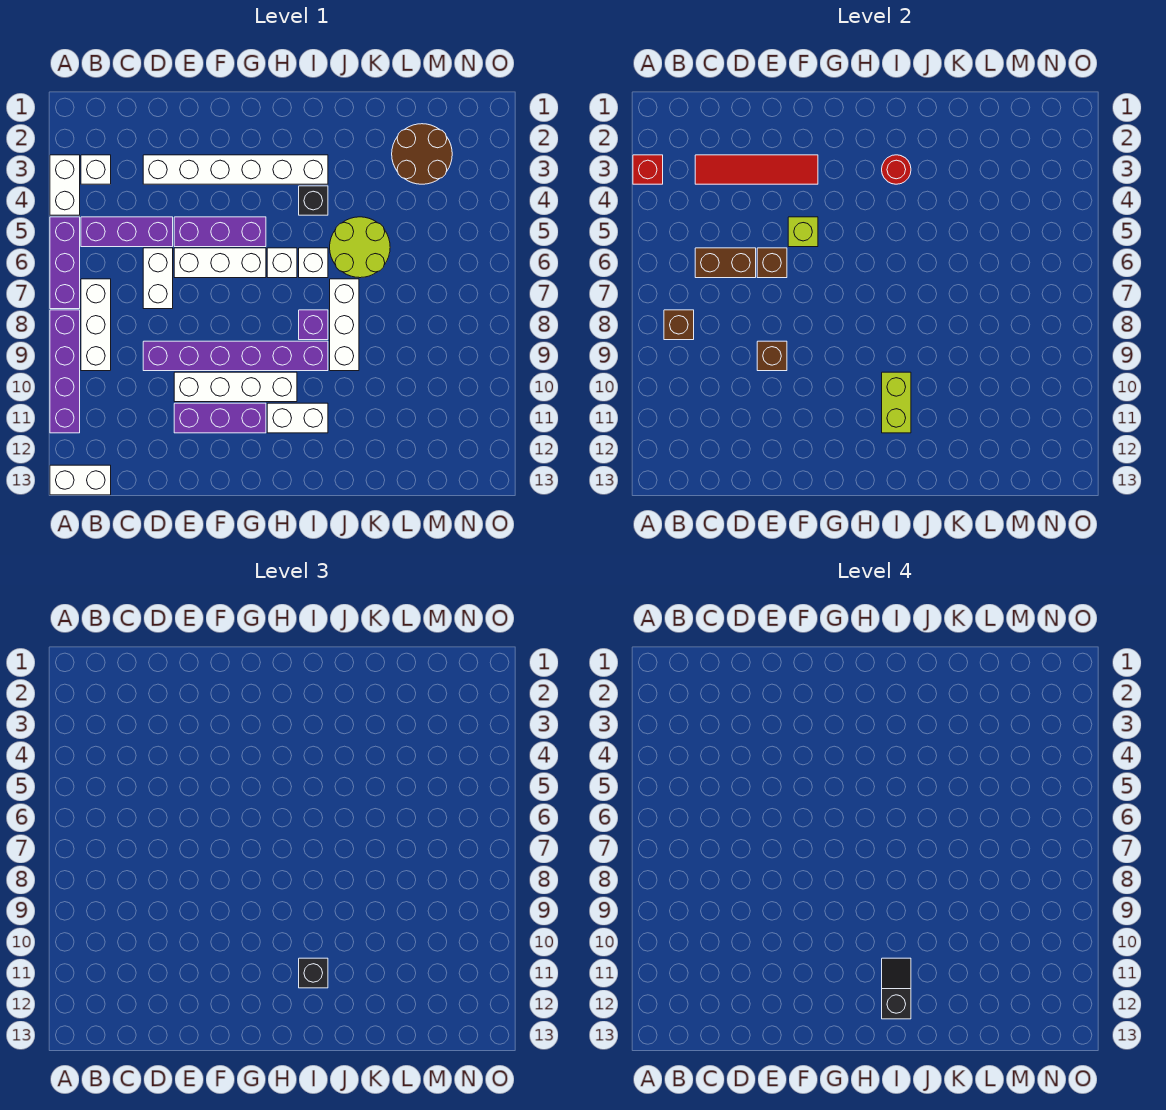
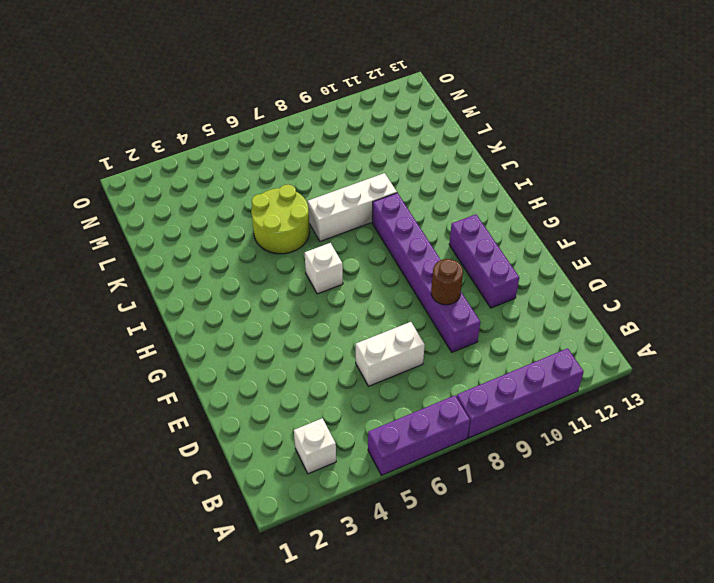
brown round brick E9 level 2 -> brown brick E9 level 2
none -> white brick A3:A4 level 1
none -> white brick A13:B13 level 1
none -> purple brick B5:D5 level 1
none -> white brick B7:B9 level 1

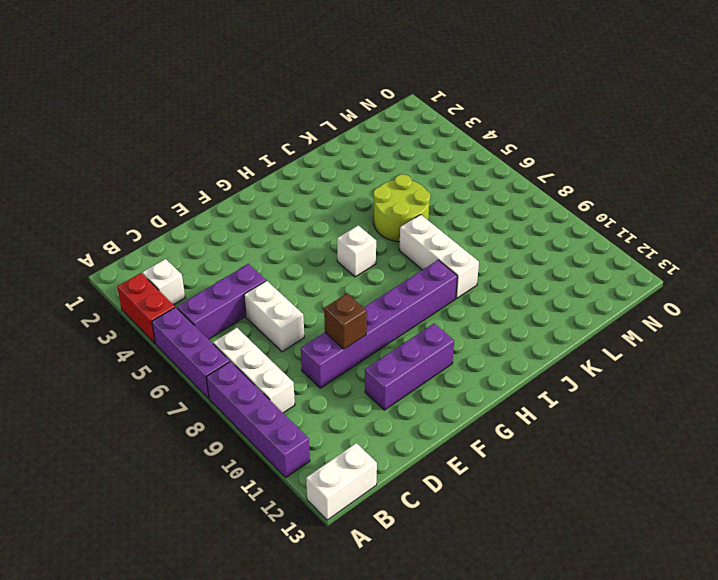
red brick A3:A4 level 1 -> white brick A3:A4 level 1
none -> white brick D3:I3 level 1
none -> purple brick E5:G5 level 1
none -> white brick E6:G6 level 1
none -> white brick E10:H10 level 1

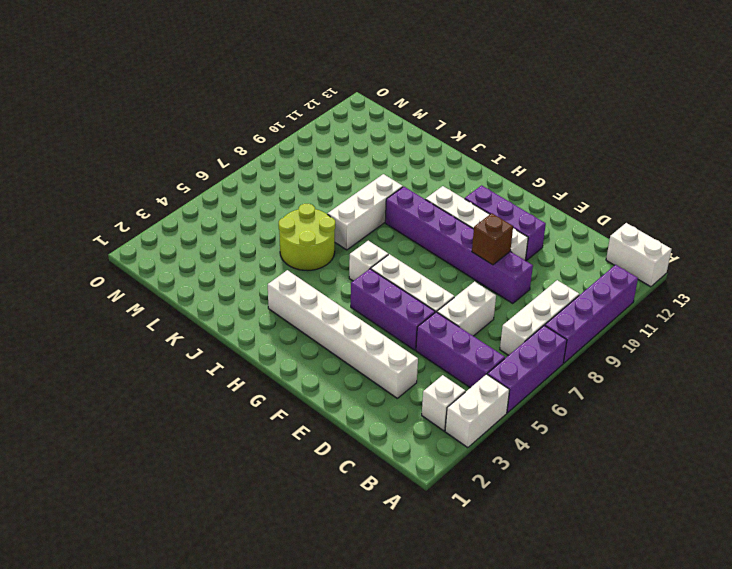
none -> white brick H11:I11 level 1
none -> black brick I4 level 1
none -> white brick I6 level 1
none -> purple brick I8 level 1

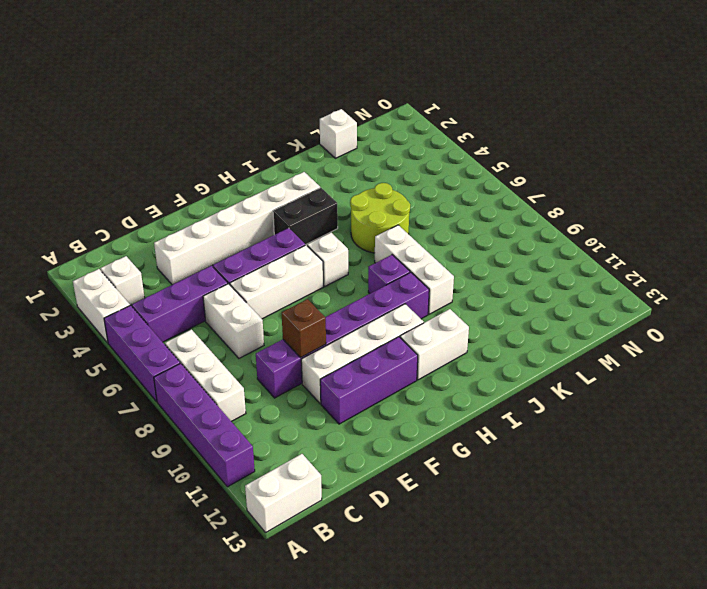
black brick H4:I4 level 1 -> black brick I4 level 1
white brick L1 level 1 -> white brick I6 level 1
none -> brown round brick L2:M3 level 1
none -> red brick A3 level 2
none -> brown brick B8 level 2
none -> red tile C3:F3 level 2

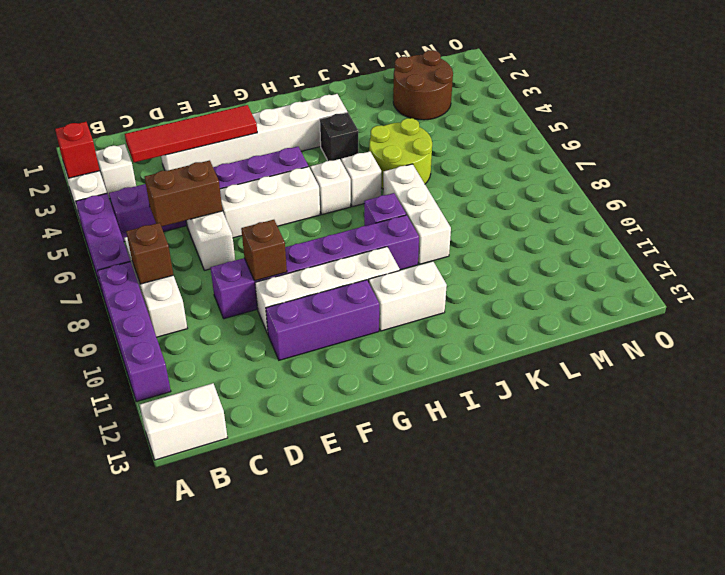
none -> brown brick E6 level 2
none -> lime brick F5 level 2
none -> red round brick I3 level 2
none -> lime brick I10:I11 level 2

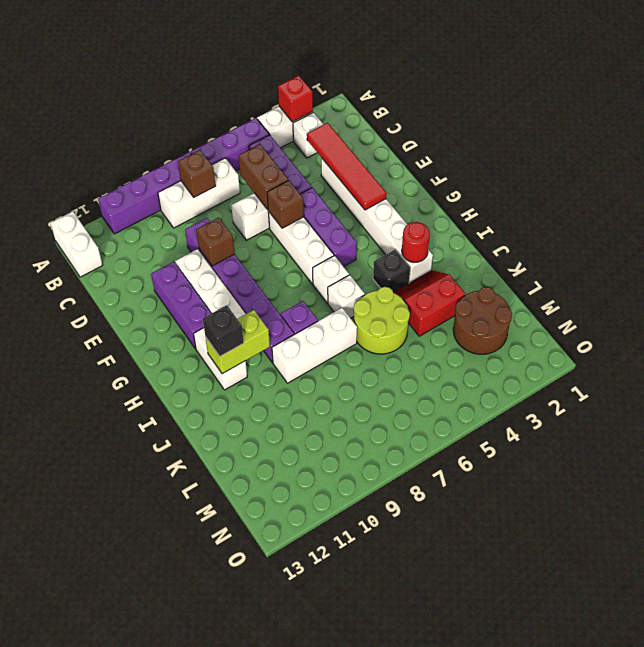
red slope J3:K4 level 1 top K -> none
none -> lime brick F5 level 2
none -> black slope I11:I12 level 4 top 12

